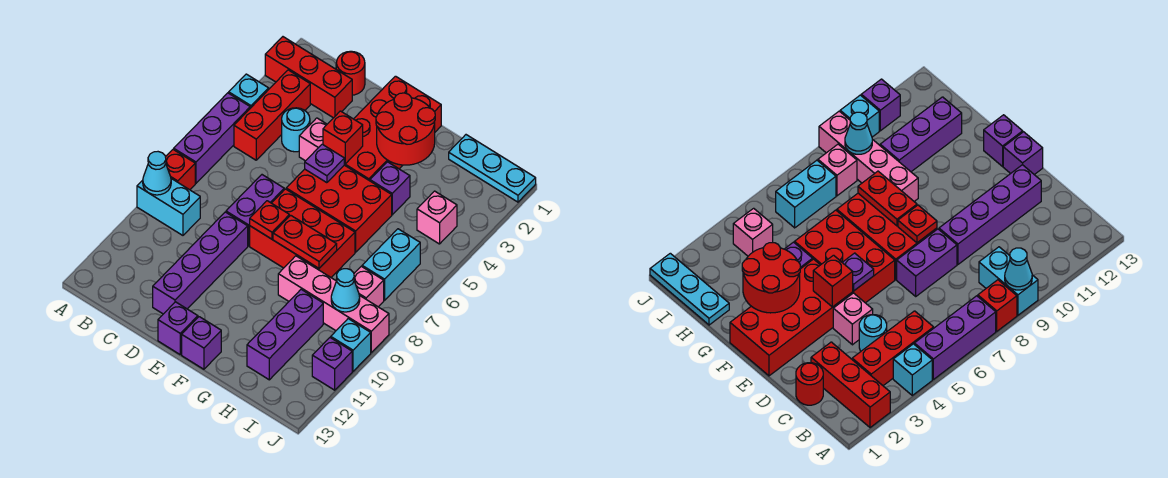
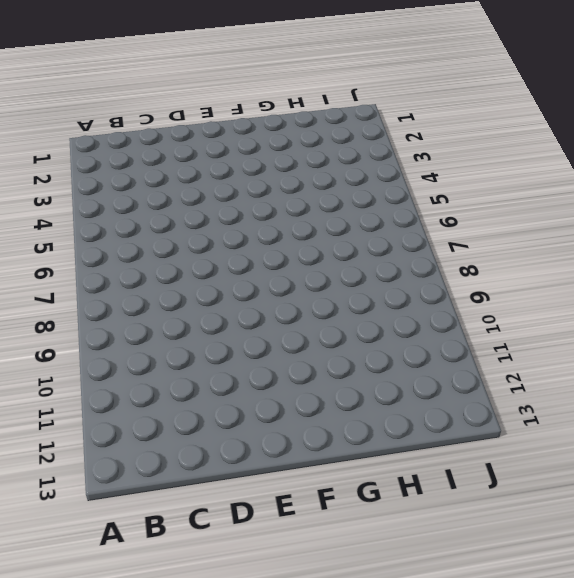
none -> red brick A2:C2 level 1
none -> cyan brick A4 level 1
none -> purple brick A5:A7 level 1
none -> red brick A8 level 1

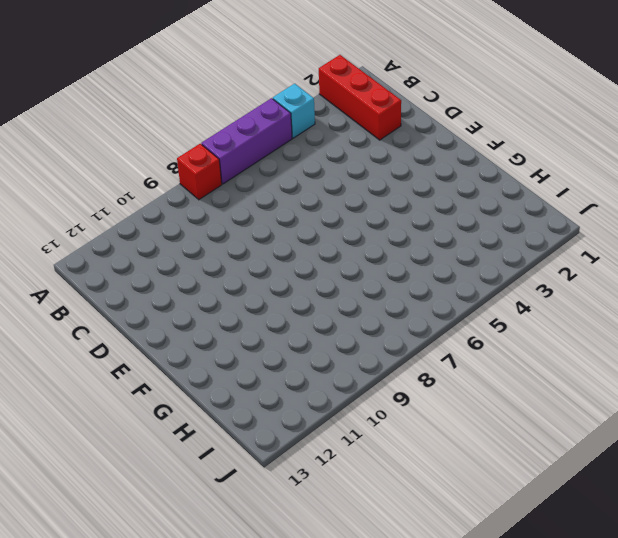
none -> cyan brick A9:B9 level 1
none -> red brick B3:B5 level 1
none -> red round brick C1 level 1
none -> cyan round brick C4 level 1

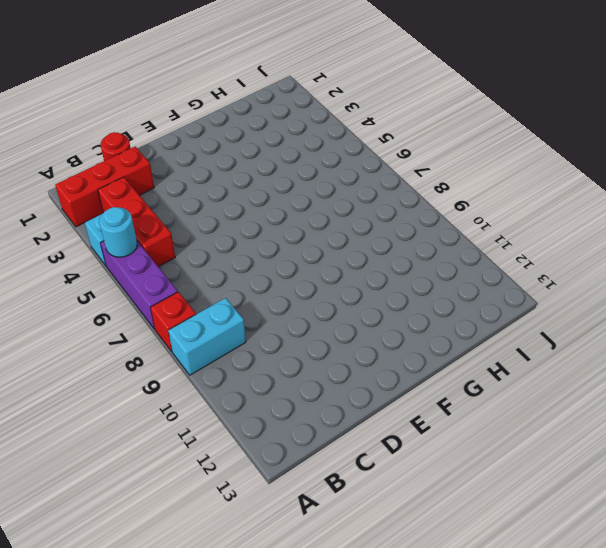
cyan round brick A5 level 2 -> cyan round brick C4 level 1
none -> pink brick D4 level 1
none -> purple brick D7:D8 level 1
none -> purple brick D9:D12 level 1
none -> red brick E1:F4 level 1

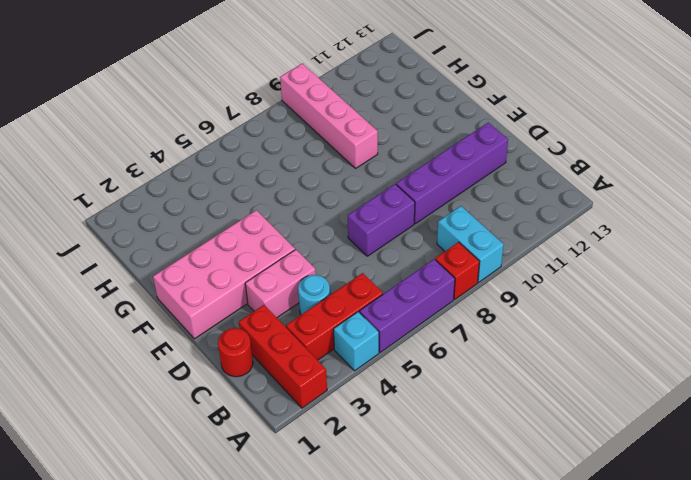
pink brick D3:D4 level 1 -> pink brick D4 level 1
pink brick E1:F4 level 1 -> red brick E1:F4 level 1
none -> red brick E5:G6 level 1
none -> red brick E7:G8 level 1
none -> purple brick E13 level 1
none -> purple brick F13 level 1

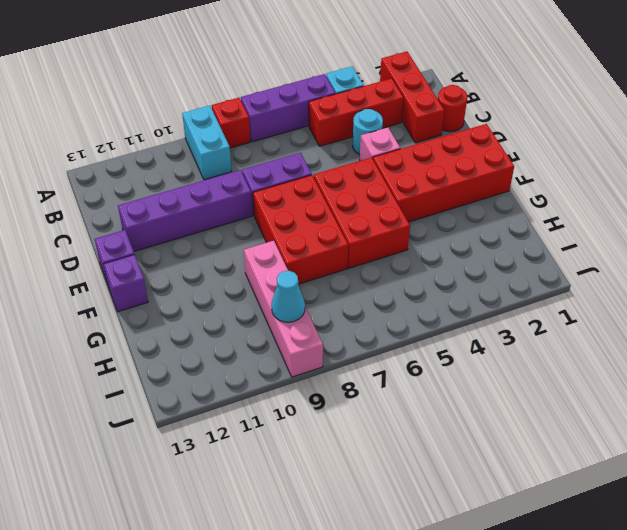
none -> purple brick G4 level 1
none -> cyan plate H1:J1 level 1
none -> purple brick H10:H12 level 1
none -> pink brick I4 level 1

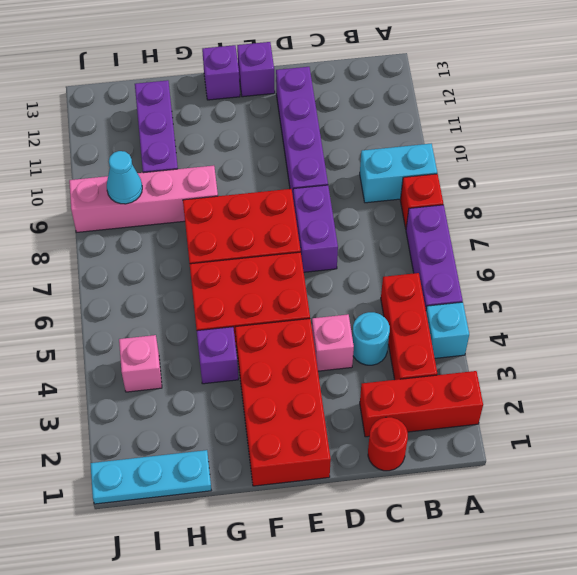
none -> cyan brick I6:I7 level 1
none -> pink brick I8 level 1
none -> cyan brick J10 level 1
none -> purple brick J11 level 1

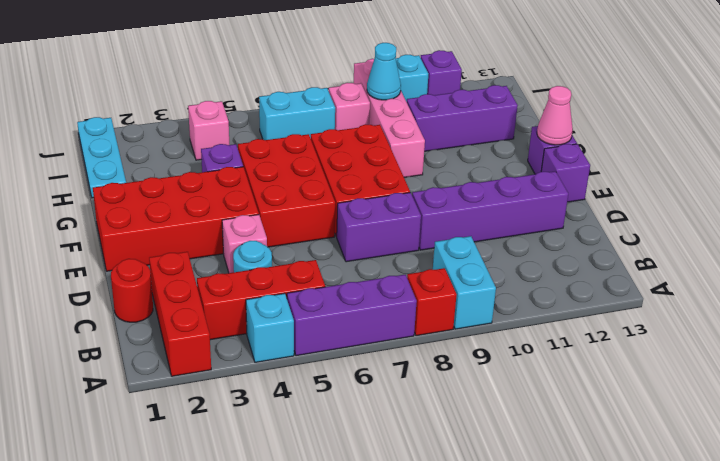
pink cone F13 level 2 -> none
none -> cyan cone A9 level 2
none -> red brick E4 level 2
none -> purple plate E5 level 2
none -> red plate E8 level 2

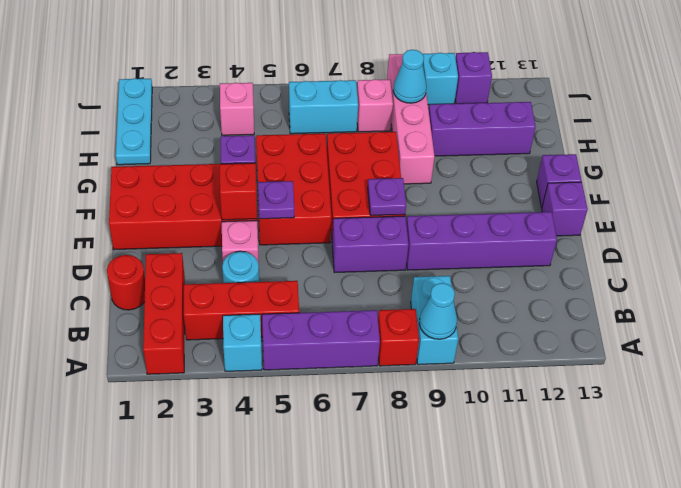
purple plate E8 level 2 -> red plate E8 level 2
none -> red round brick F2:G3 level 2
none -> red plate F8:G8 level 2

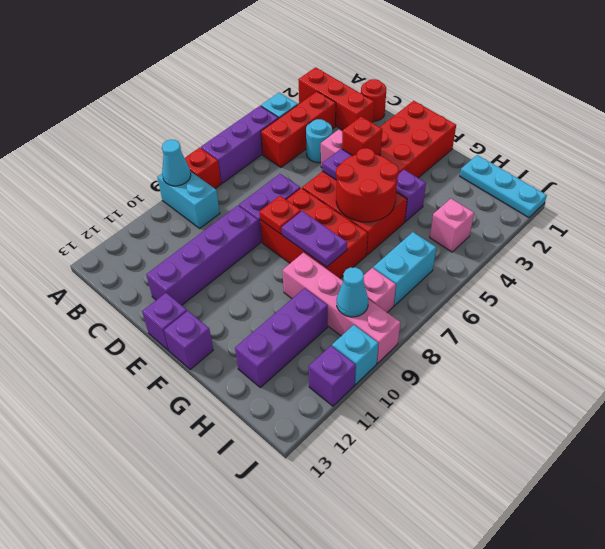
red round brick F5:G6 level 2 -> red round brick F2:G3 level 2
purple plate F8:G8 level 2 -> red plate F8:G8 level 2

